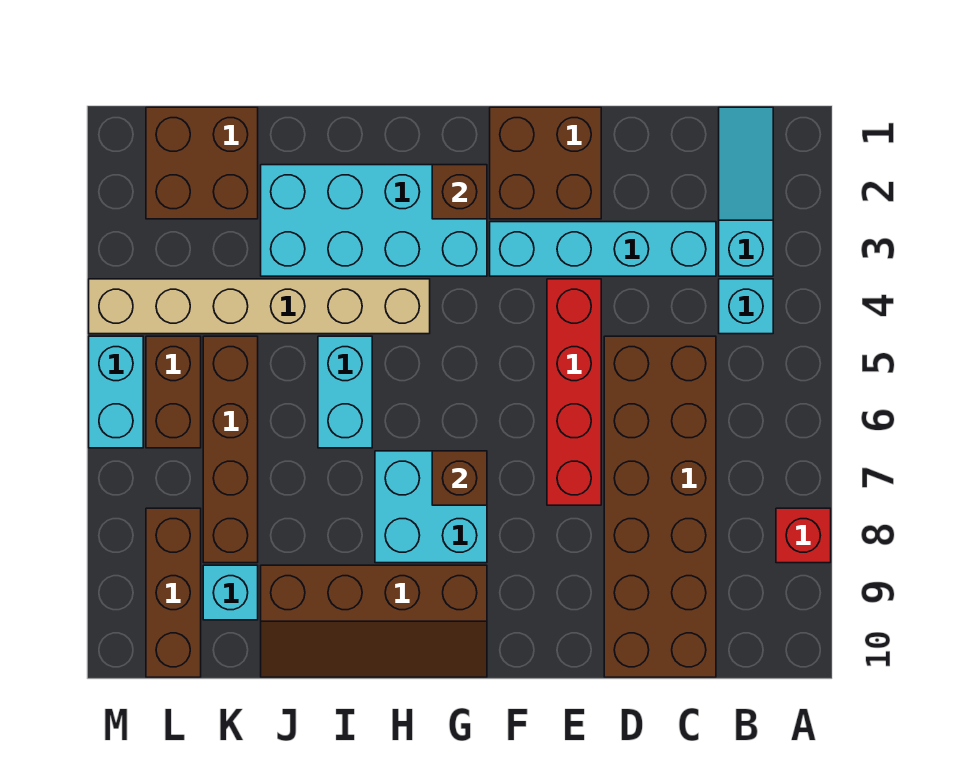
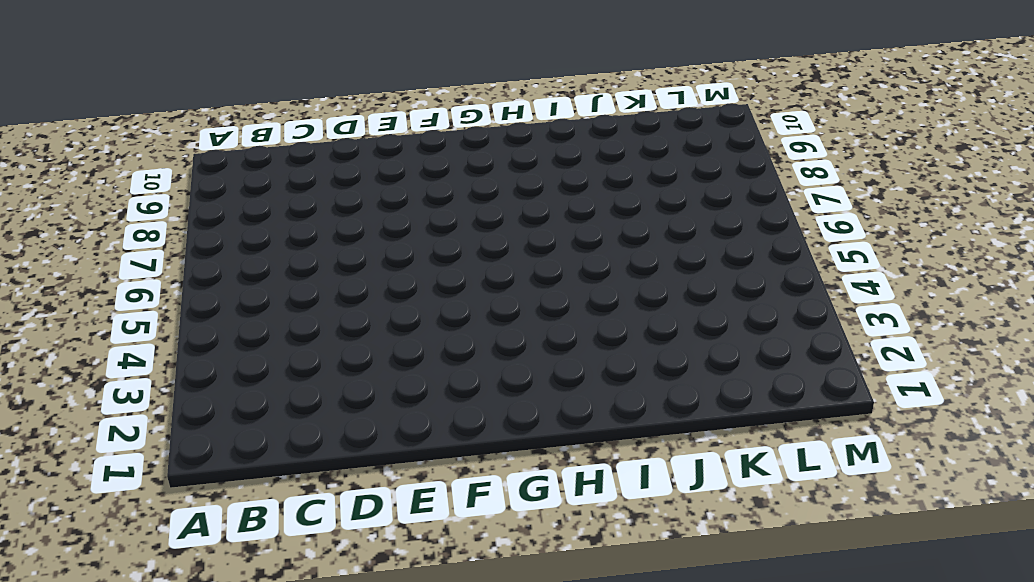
none -> red brick A8 level 1
none -> cyan slope B1:B3 level 1 top 3
none -> cyan brick B4 level 1

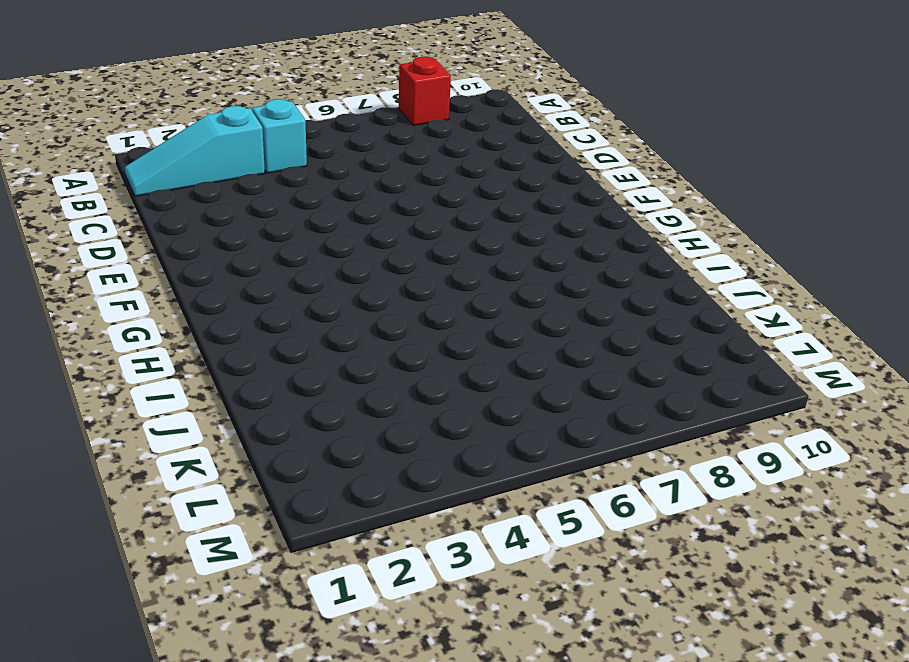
none -> cyan brick C3:F3 level 1
none -> brown brick C5:D10 level 1
none -> brown brick E1:F2 level 1

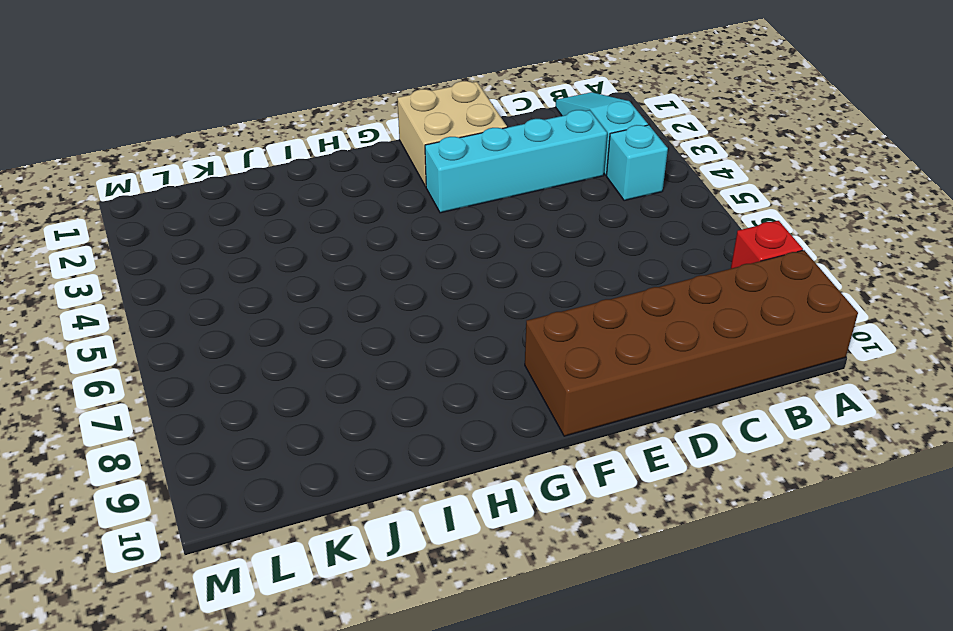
brown brick A9:F10 level 1 -> brown brick C5:D10 level 1
tan brick E1:F2 level 1 -> brown brick E1:F2 level 1
none -> red brick E4:E7 level 1
none -> cyan brick G2:J3 level 1
none -> cyan brick G7:H8 level 1

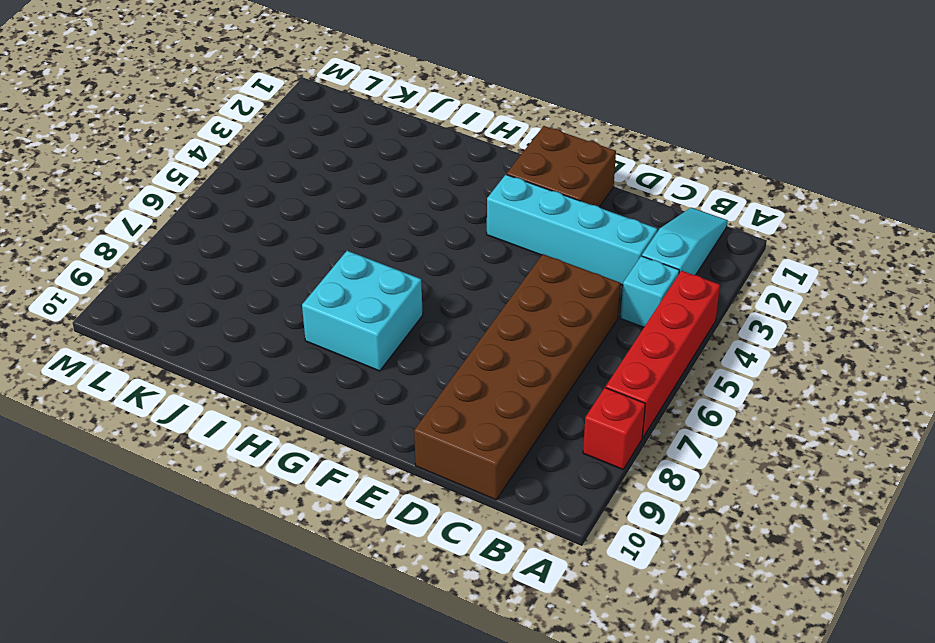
red brick A4:A7 level 1 -> red brick E4:E7 level 1
none -> cyan brick G2:J3 level 1
none -> brown slope G9:J10 level 1 top 9
none -> tan brick H4:M4 level 1

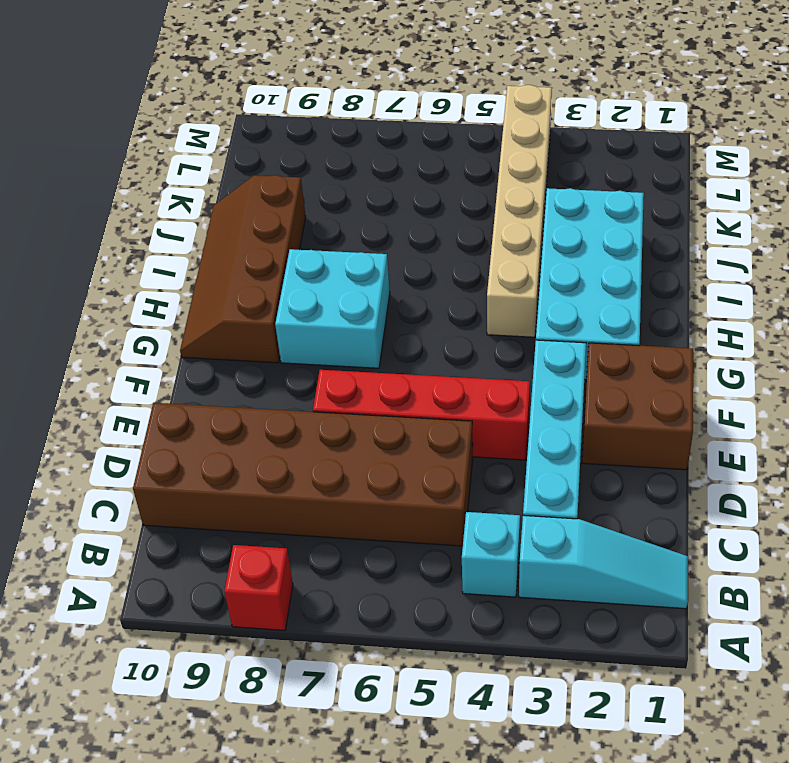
none -> cyan brick I5:I6 level 1
none -> brown brick K1:L2 level 1
none -> brown brick K5:K8 level 1

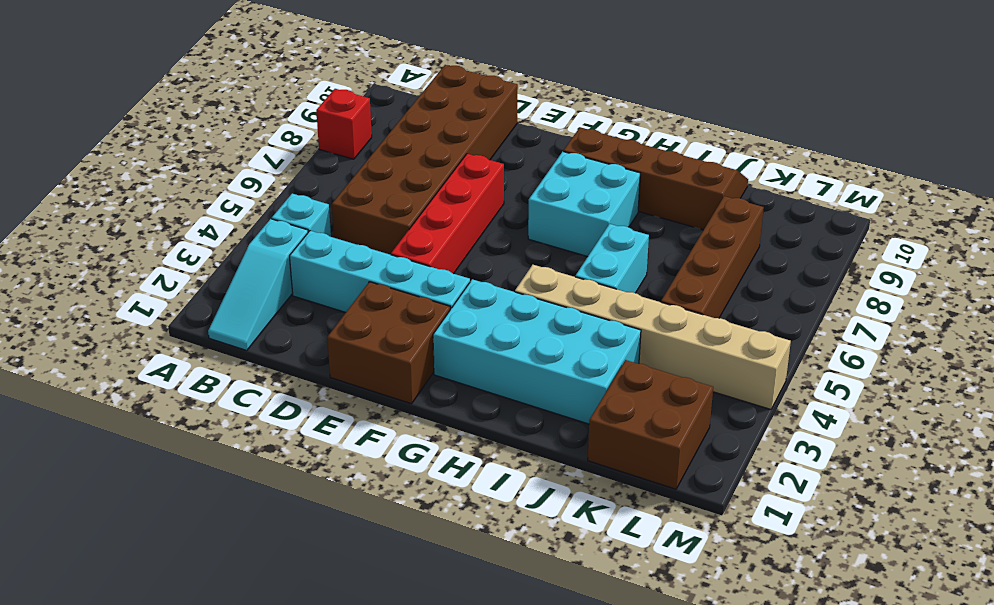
none -> cyan brick K9 level 1
none -> brown brick L5:L6 level 1
none -> brown brick L8:L10 level 1

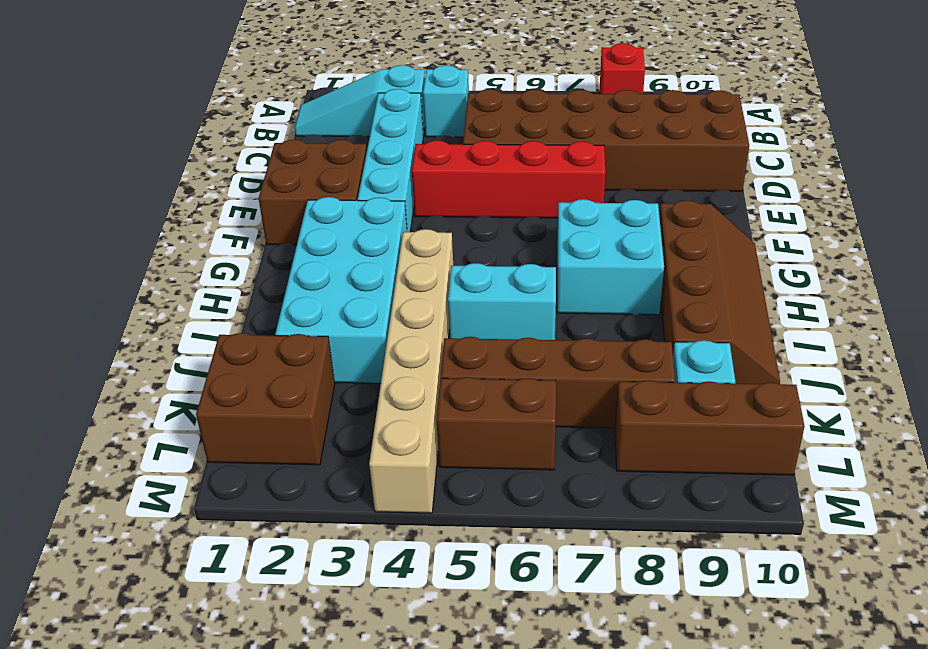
none -> cyan brick M5:M6 level 1
none -> brown brick G2 level 2
none -> brown brick G7 level 2

